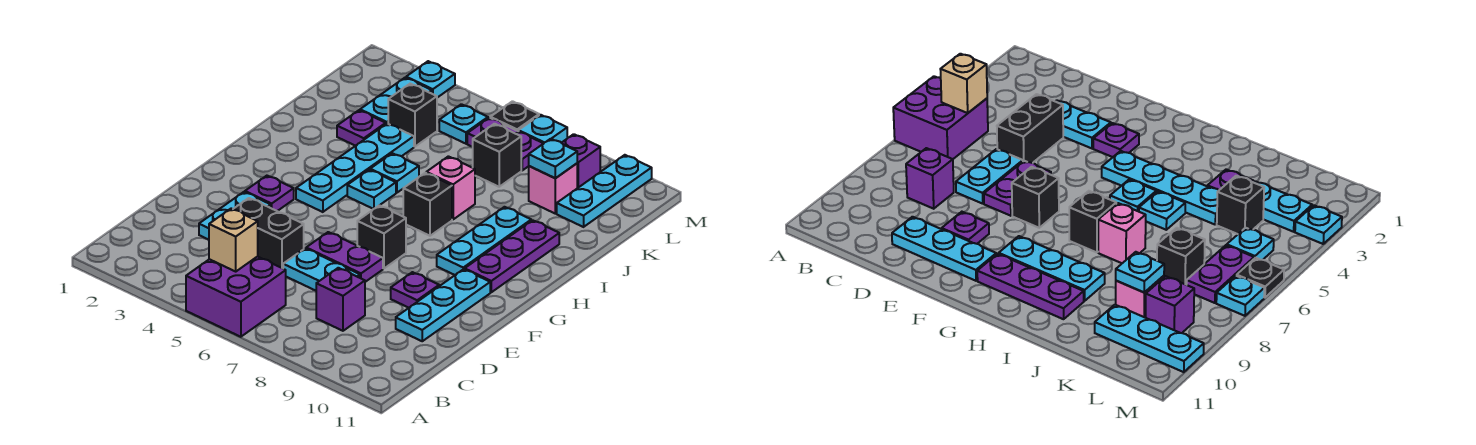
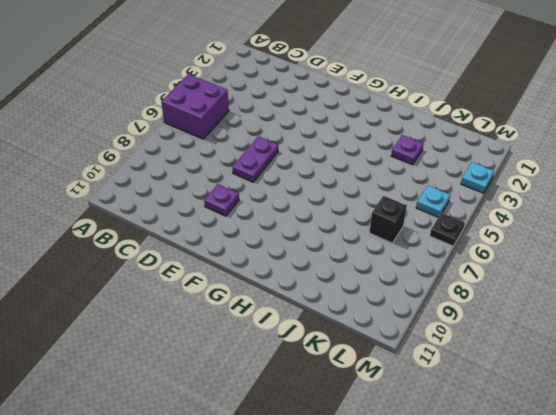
none -> purple brick C8 level 1
none -> cyan plate D3:E3 level 1
none -> black brick D4:D5 level 1
none -> cyan plate D6:D7 level 1

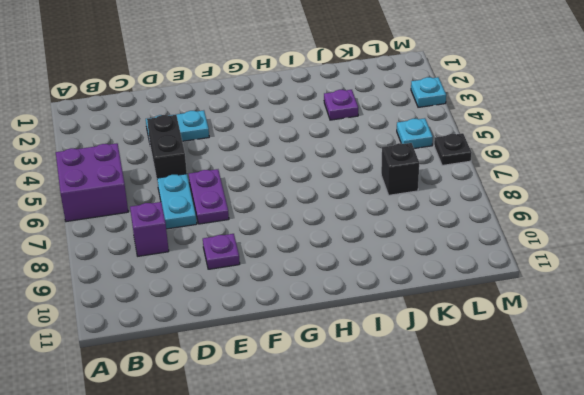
none -> cyan plate D10:F10 level 1
none -> purple plate F3 level 1
none -> black brick F7 level 1
none -> cyan plate G4:J4 level 1

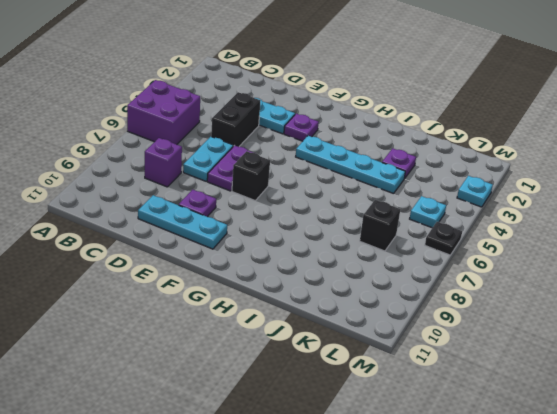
none -> cyan plate G9:I9 level 1
none -> purple plate G10:I10 level 1
none -> cyan plate H5 level 1
none -> black brick H7 level 1

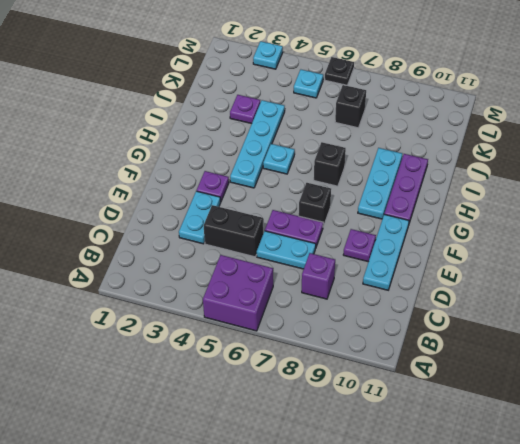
none -> cyan plate I5 level 1
none -> pink brick I7 level 1
none -> cyan plate K3:L3 level 1
none -> black brick K4 level 1

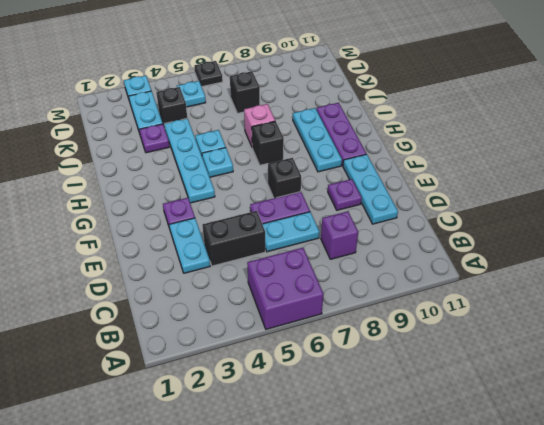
none -> pink brick K9 level 1
none -> cyan plate K10:M10 level 1
none -> purple plate L6:L7 level 1
none -> purple brick L9 level 1

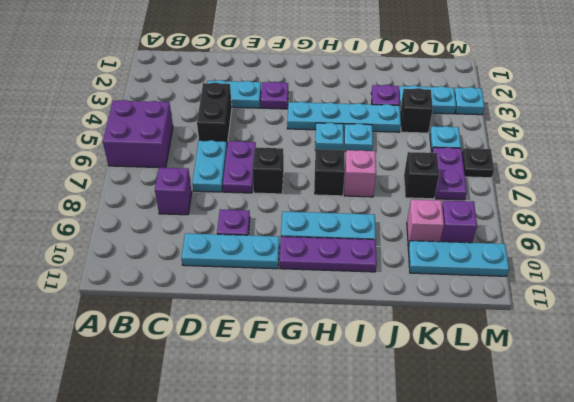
none -> cyan plate M7 level 1
none -> tan brick B5 level 2
none -> cyan plate K9 level 2

